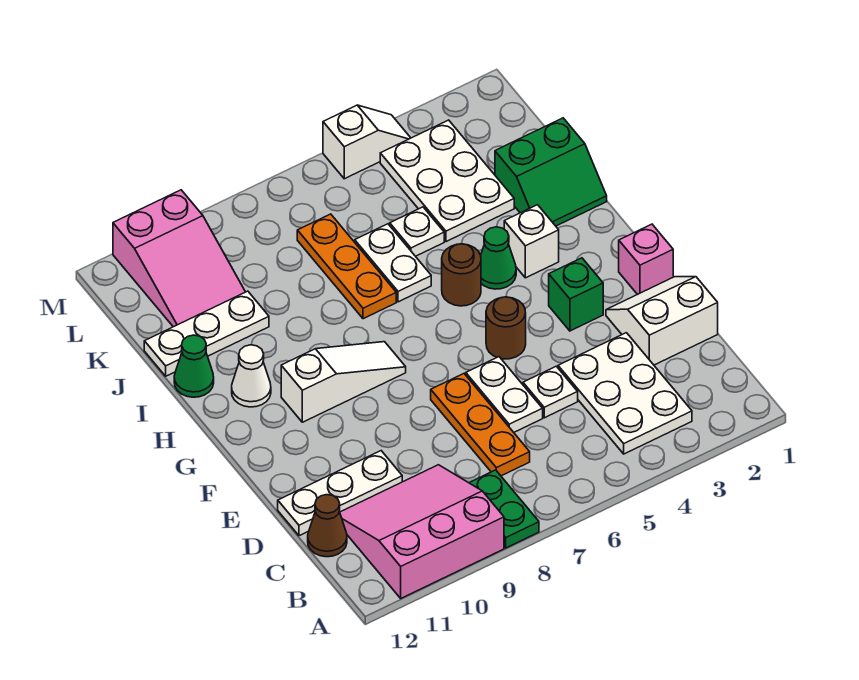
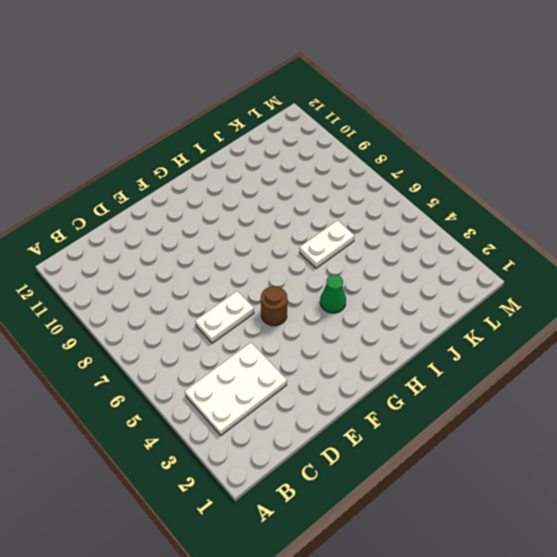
none -> green plate A8:B8 level 1
none -> pink slope A9:C11 level 1 top A
none -> orange plate C7:E7 level 1

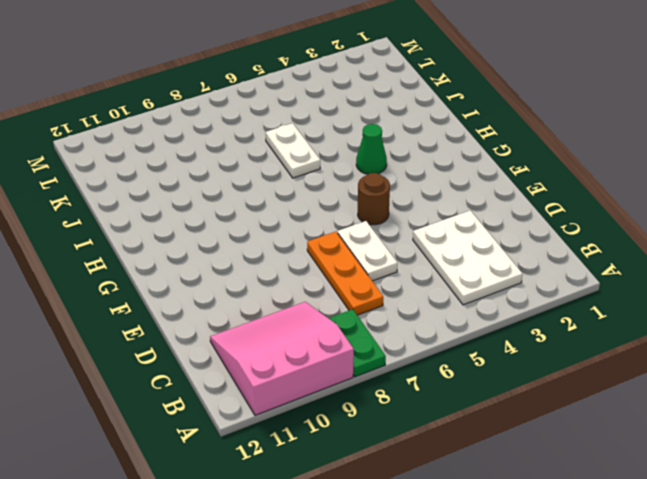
none -> brown cone C12 level 1
none -> white slope D1:E2 level 1 top D
none -> white plate D5 level 1

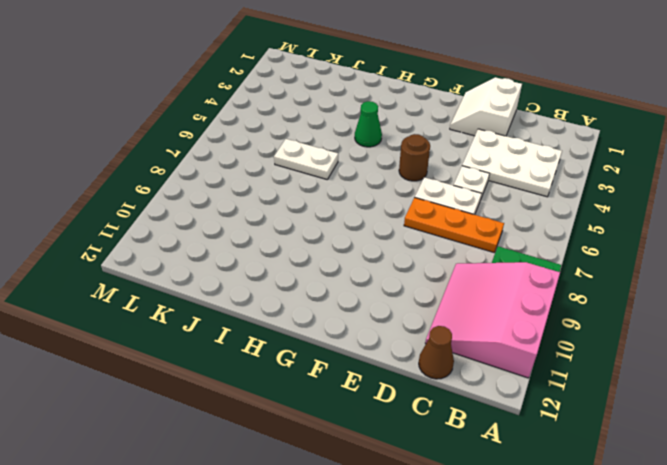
none -> white plate D10:D12 level 1
none -> pink brick F1 level 1
none -> green brick F3 level 1

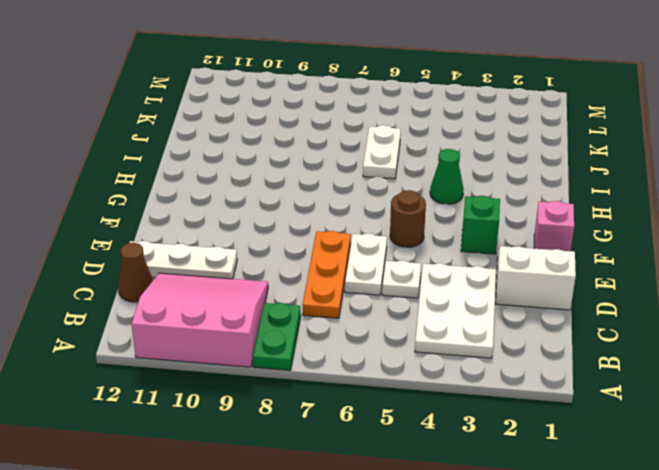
none -> white slope G8:G10 level 1 top 10
none -> white brick H3 level 1
none -> brown round brick H5 level 1

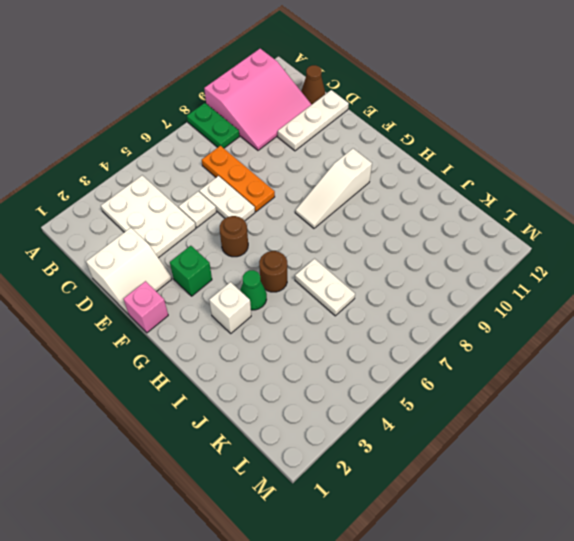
none -> white cone H11 level 1
none -> green slope I1:J2 level 1 top J
none -> orange plate I7:K7 level 1

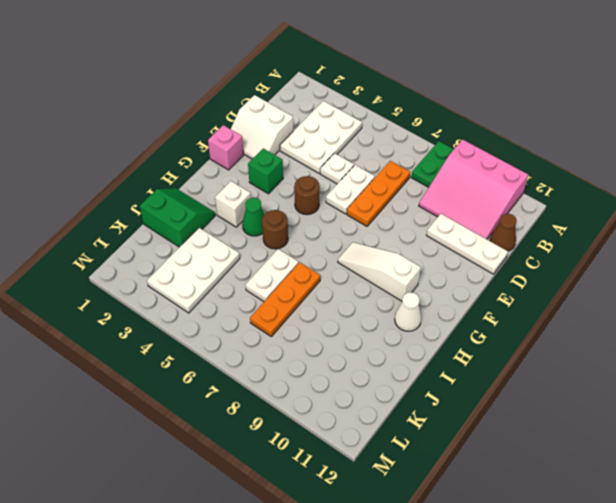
none -> green cone I12 level 1
none -> white plate J5 level 1
none -> white plate J10:J12 level 1

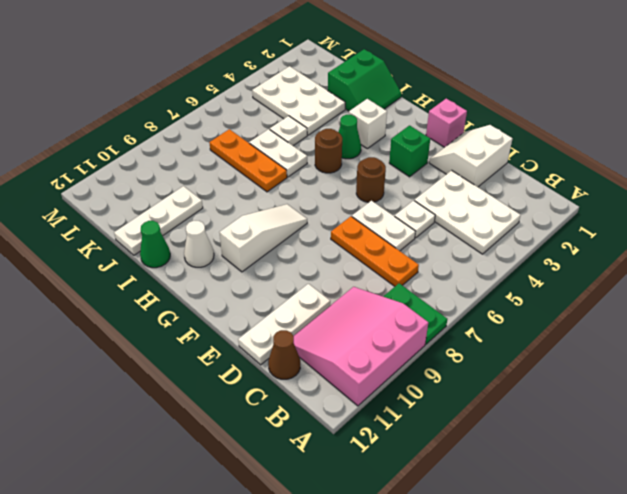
none -> pink slope K10:M11 level 1 top M
none -> white slope M4:M5 level 1 top 5

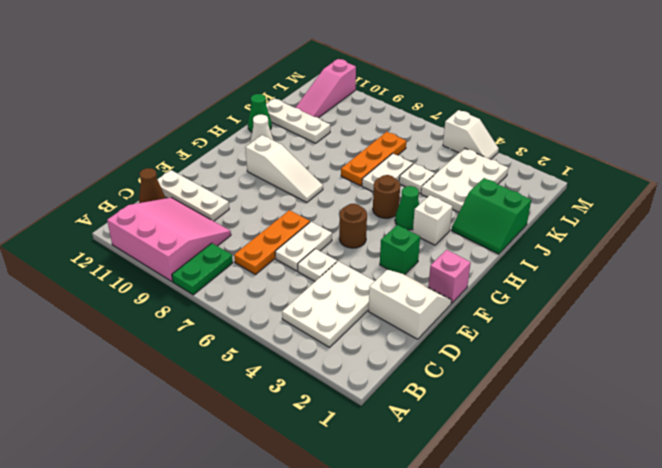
pink slope K11:M11 level 1 top M -> pink slope K10:M11 level 1 top M

